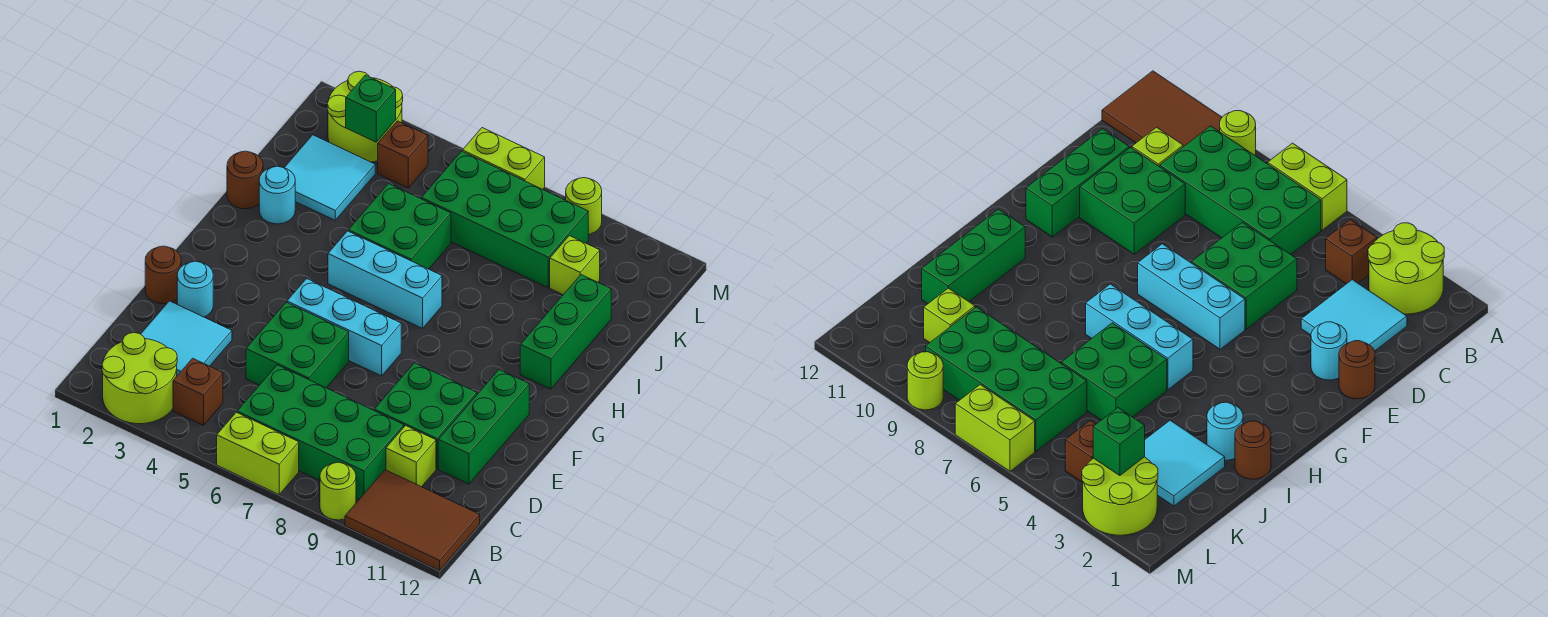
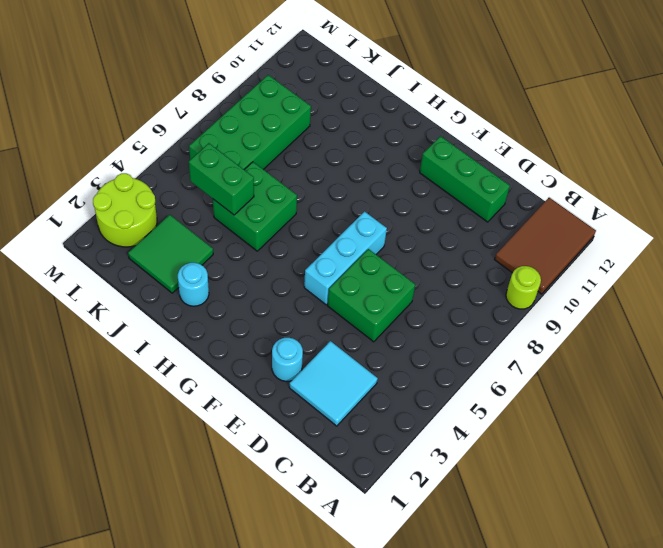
green tile J2:K3 level 1 -> cyan tile J2:K3 level 1
green brick J5:K5 level 2 -> none
none -> lime round brick A2:B3 level 1
none -> lime brick A6:A7 level 1
none -> brown brick B4 level 1

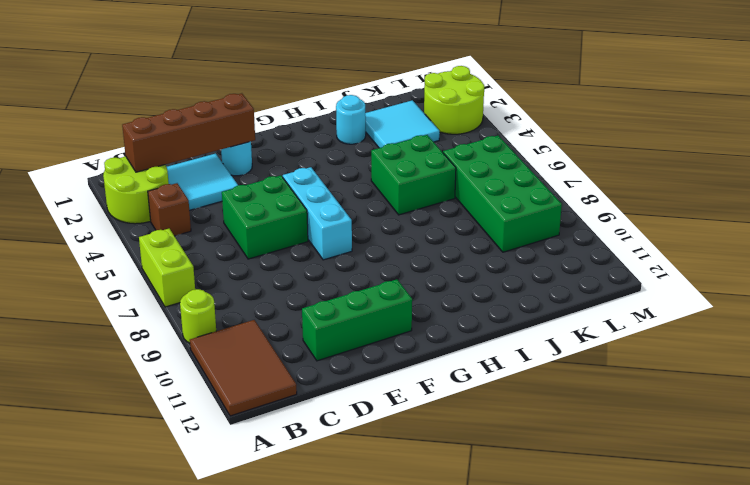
brown brick B2:E2 level 2 -> none
none -> green brick B6:C9 level 1
none -> lime brick C10 level 1
none -> green brick D9:E10 level 1

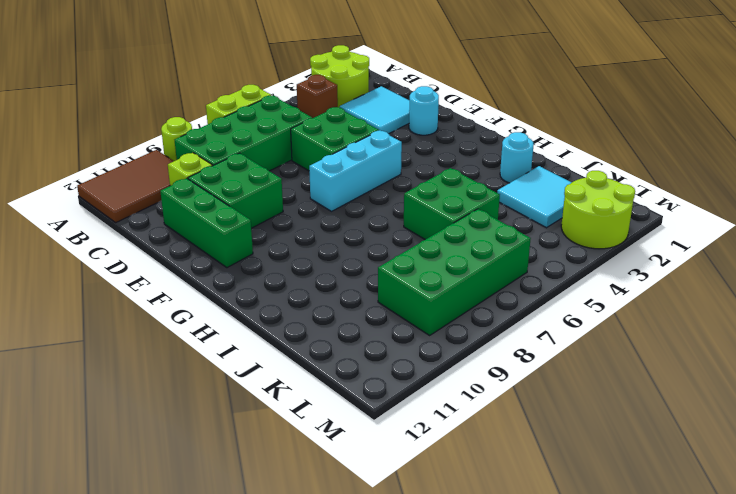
none -> brown round brick E1 level 1
none -> cyan brick H5:H7 level 1
none -> green brick H11:J11 level 1

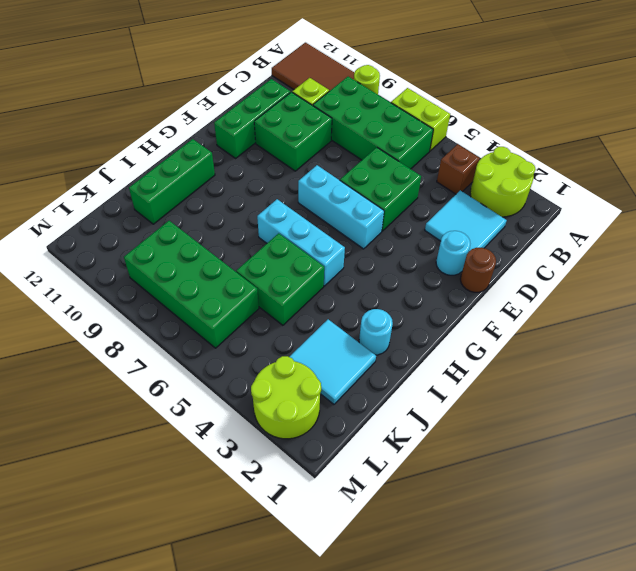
none -> brown round brick I1 level 1
none -> lime brick K10 level 1
none -> brown brick L4 level 1

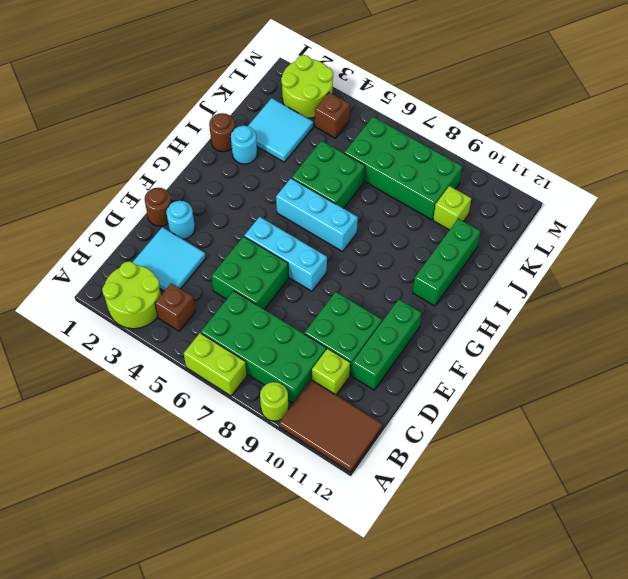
none -> lime brick M6:M7 level 1
none -> lime round brick M9 level 1
none -> green brick L3 level 2

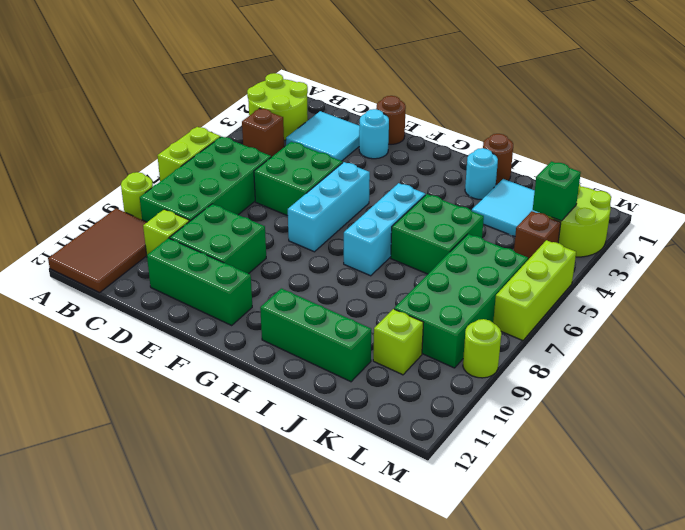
lime brick M5:M7 level 1 -> lime brick M6:M7 level 1

